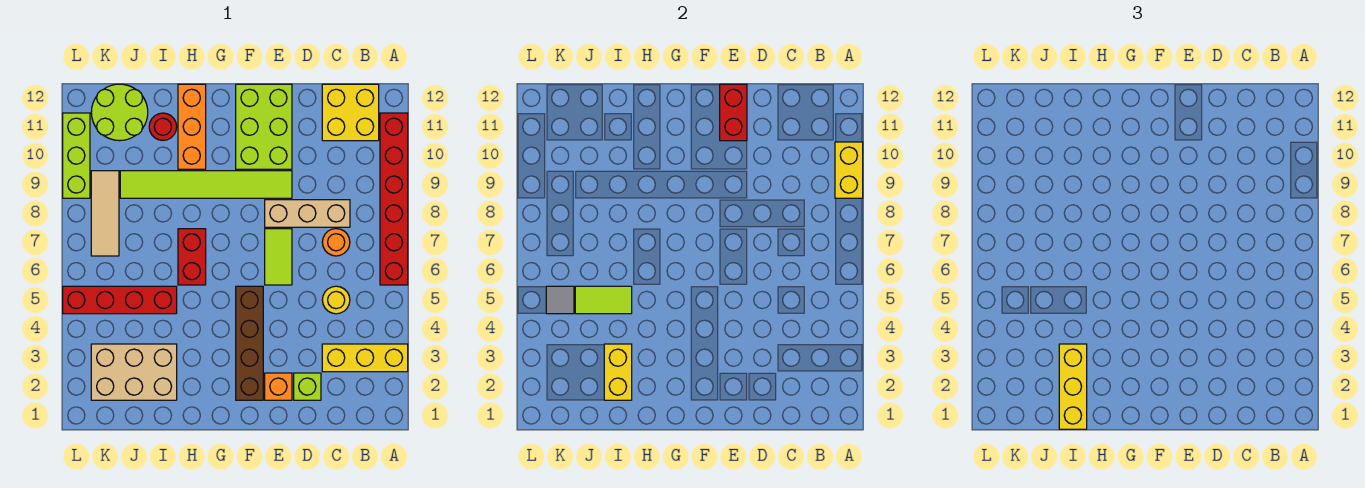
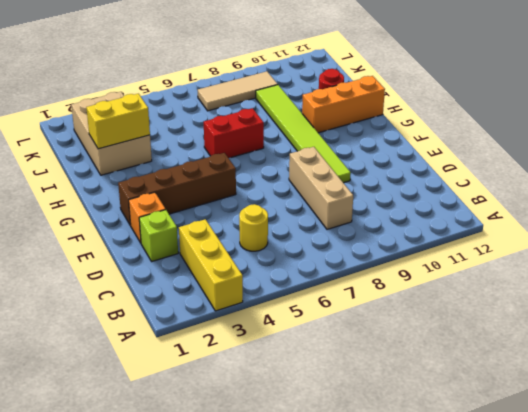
none -> red brick A6:A11 level 1
none -> yellow brick B11:C12 level 1
none -> orange round brick C7 level 1

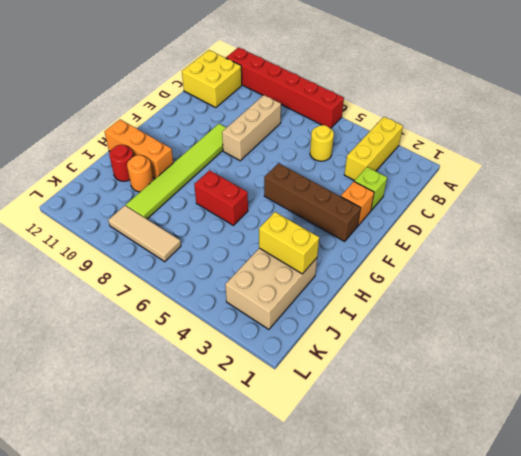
orange round brick I10 level 1 -> orange round brick C7 level 1
none -> lime tile E6:E7 level 1
none -> lime brick E10:F12 level 1
none -> red brick I5:L5 level 1

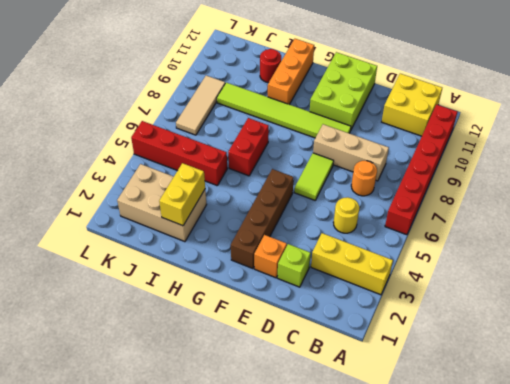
none -> lime round brick J11:K12 level 1
none -> lime brick L9:L11 level 1
none -> yellow brick A9:A10 level 2

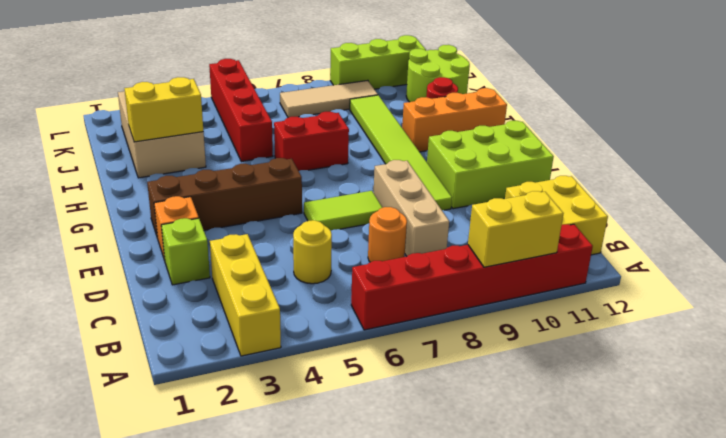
none -> red brick E11:E12 level 2
none -> lime tile I5:J5 level 2
none -> grey tile K5 level 2

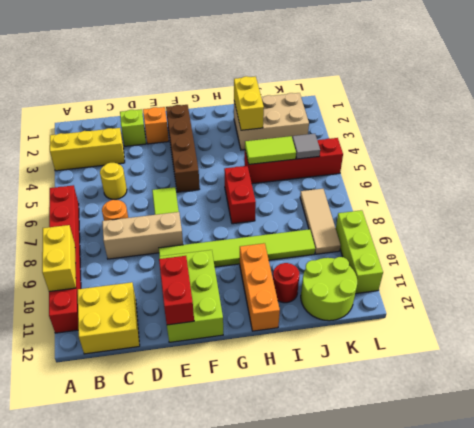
none -> yellow brick I1:I3 level 3

